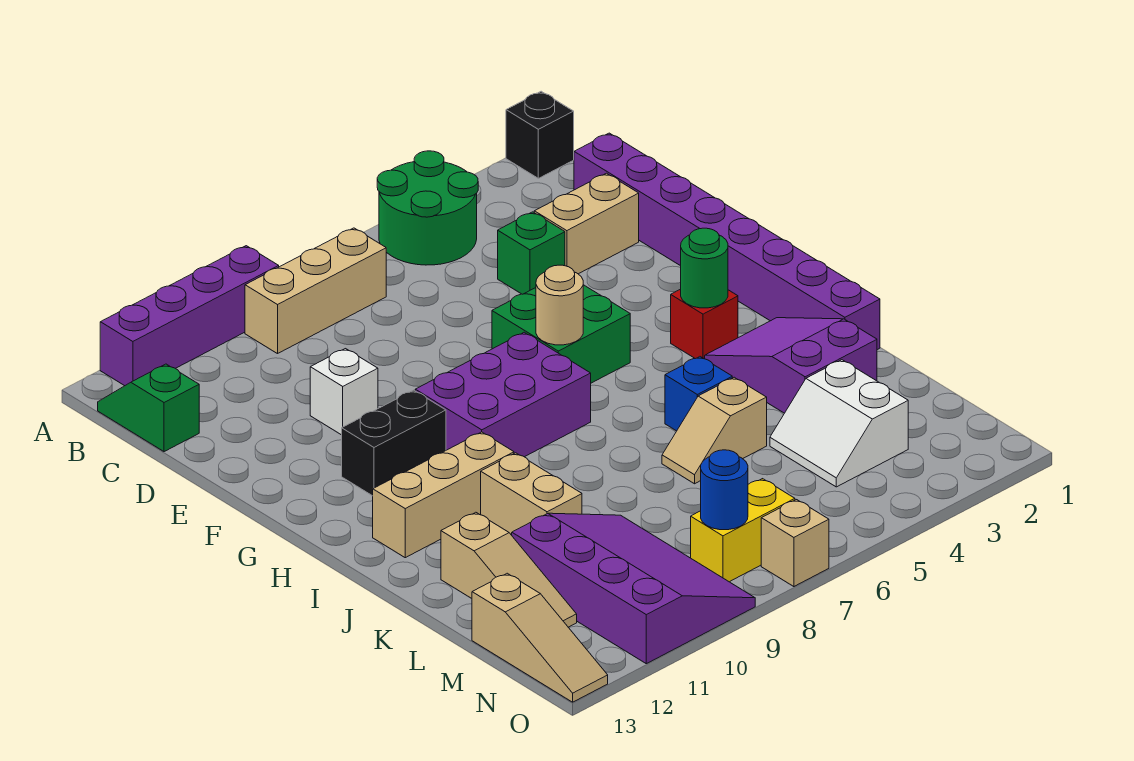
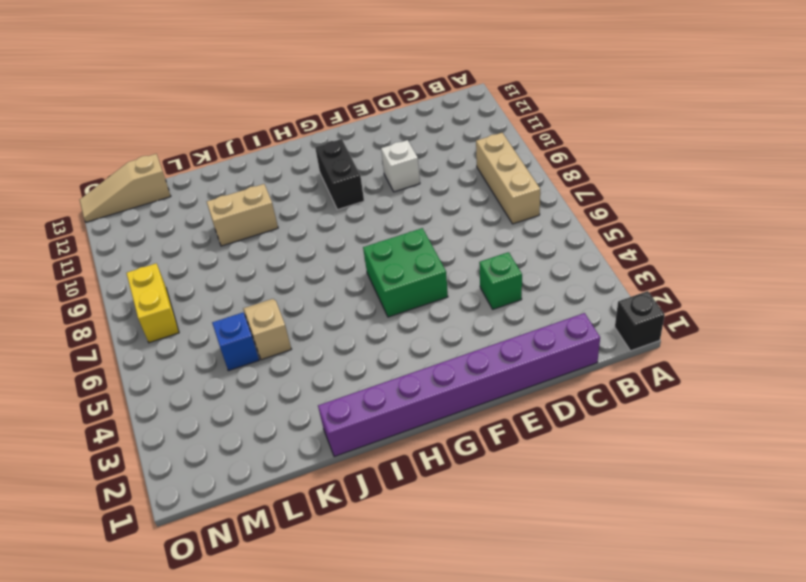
blue brick L5 level 1 -> blue brick J5 level 1
none -> green round brick A4:B5 level 1
none -> purple brick A9:A12 level 1
none -> green slope B13:C13 level 1 top C

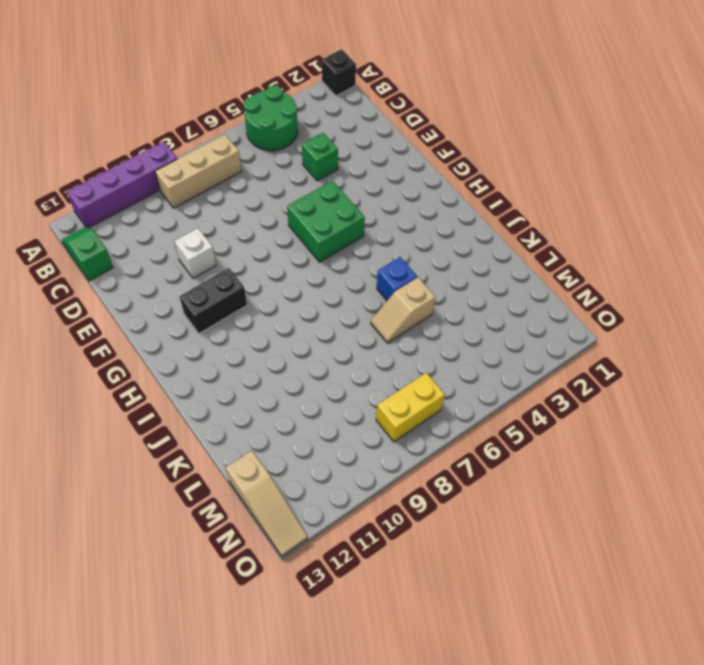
none -> purple brick C1:J1 level 1
none -> tan brick D2:D3 level 1
none -> purple brick G7:H9 level 1

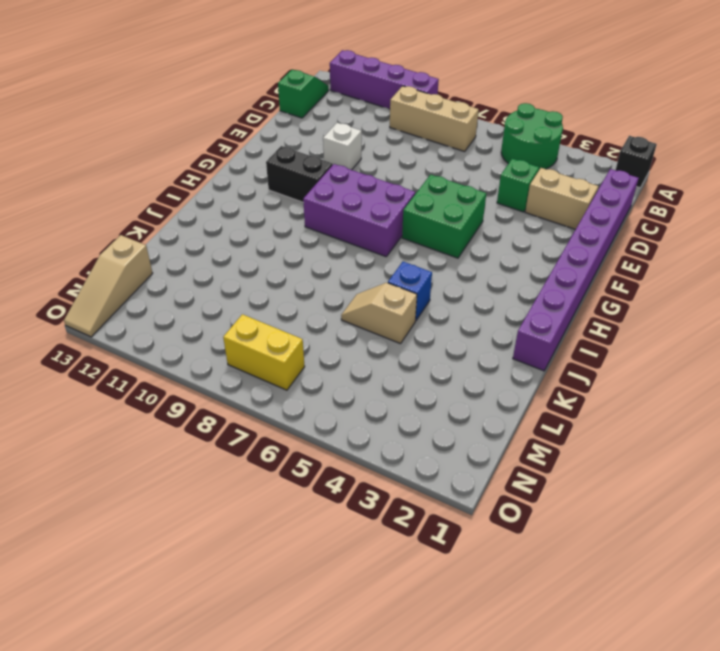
none -> red brick H3 level 1
none -> purple slope I2:K3 level 1 top K
none -> tan brick I10:I12 level 1

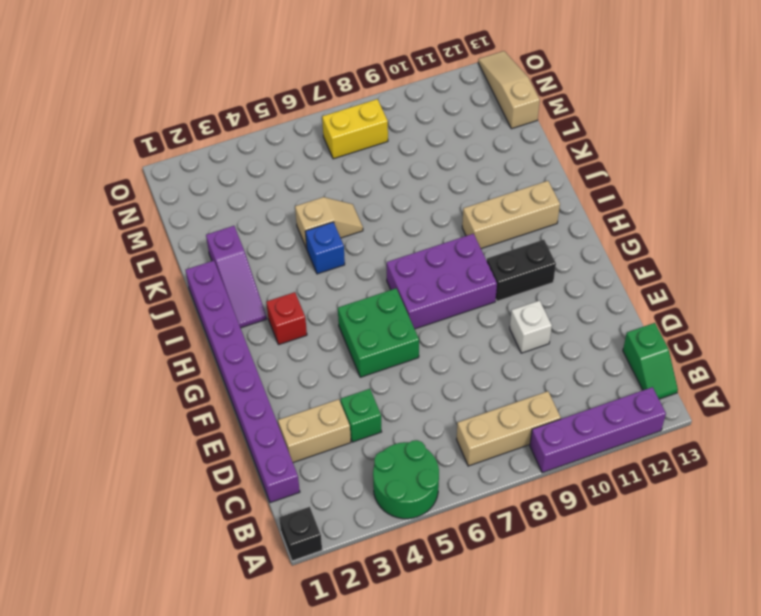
purple slope I2:K2 level 1 top K -> purple slope I2:K3 level 1 top K
none -> tan brick J10:K10 level 1
none -> tan slope K12:M12 level 1 top K
none -> white slope L3:M4 level 1 top 3

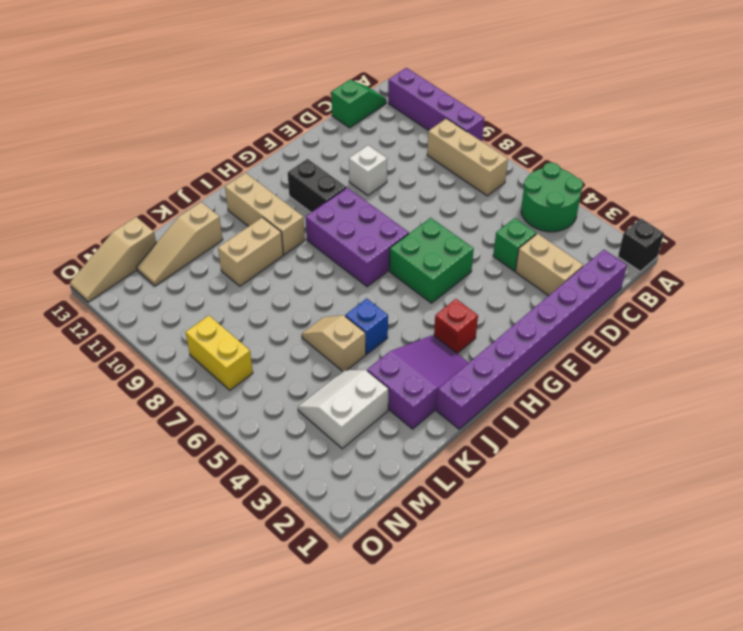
none -> purple slope L9:O11 level 1 top 11
none -> tan brick O7 level 1
none -> tan round brick G6 level 2

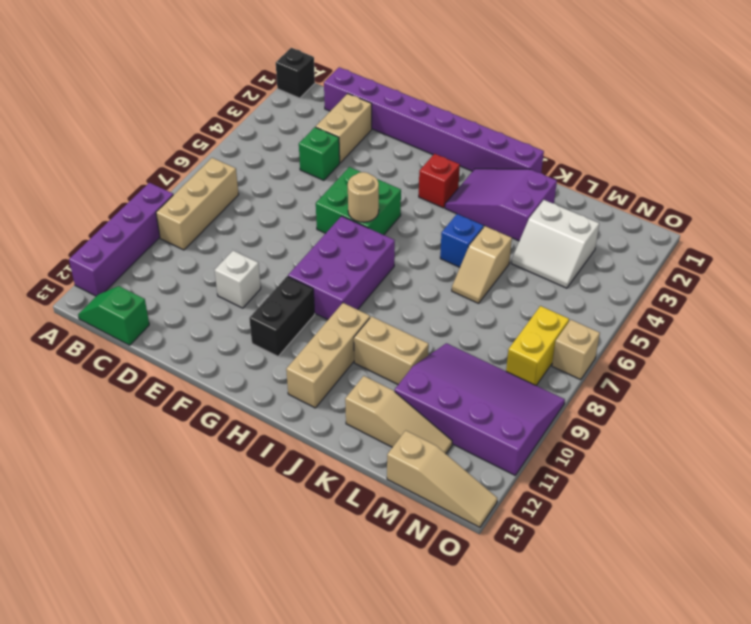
none -> green round brick A4:B5 level 1
none -> green round brick H3 level 2
none -> blue round brick N8 level 2

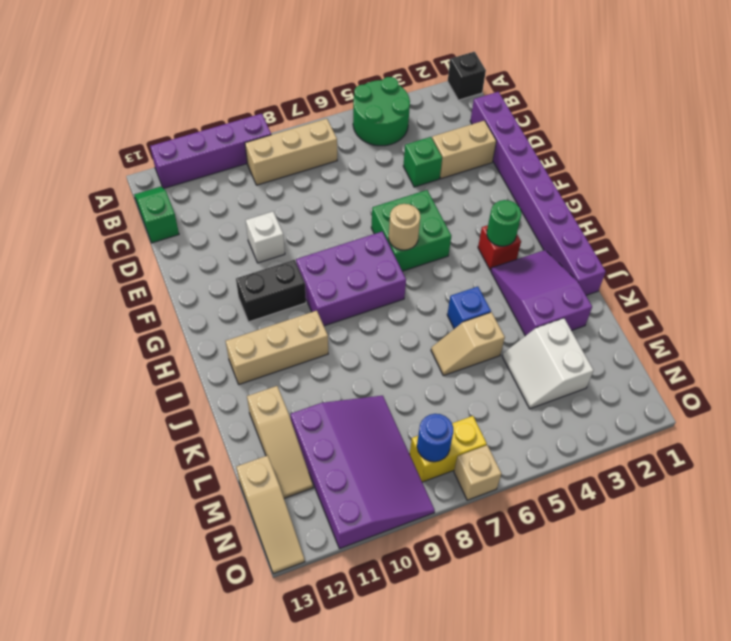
none -> tan brick J10:K10 level 1

